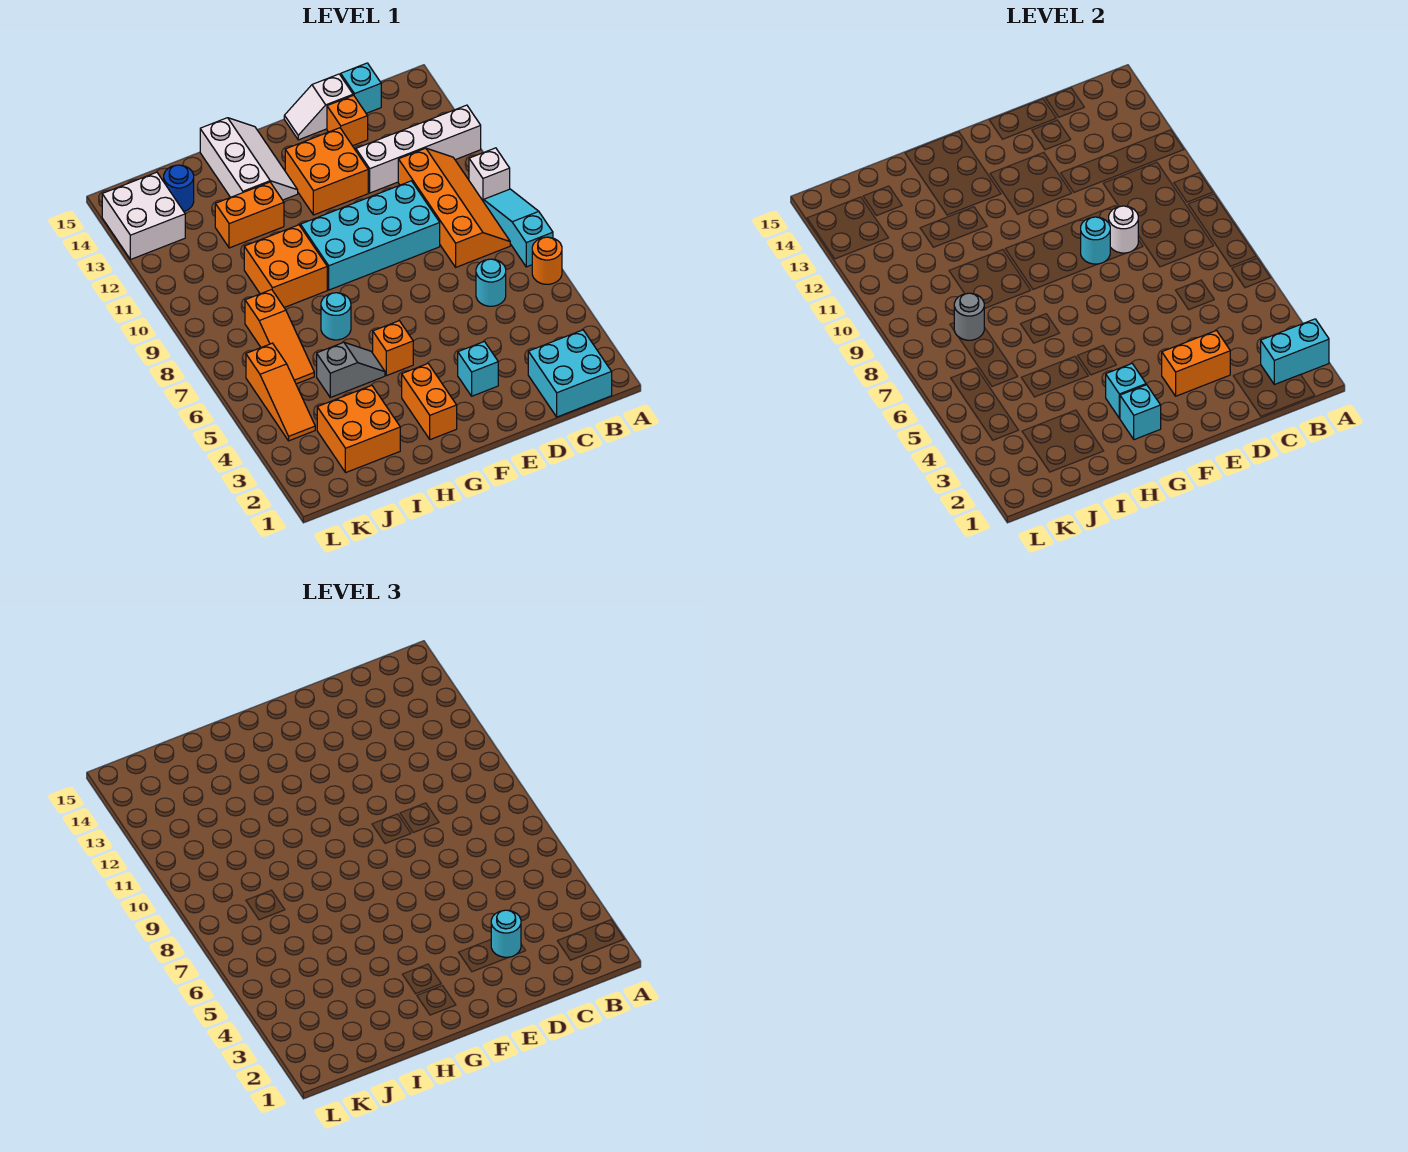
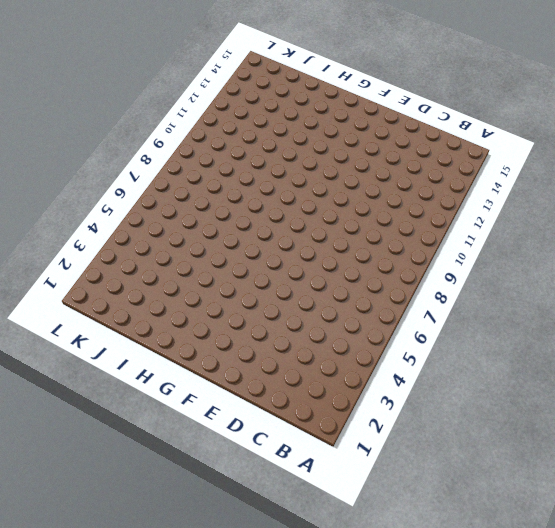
none -> orange round brick A6 level 1
none -> cyan slope A7:A9 level 1 top 7
none -> white brick A10 level 1
none -> white brick A12:D12 level 1

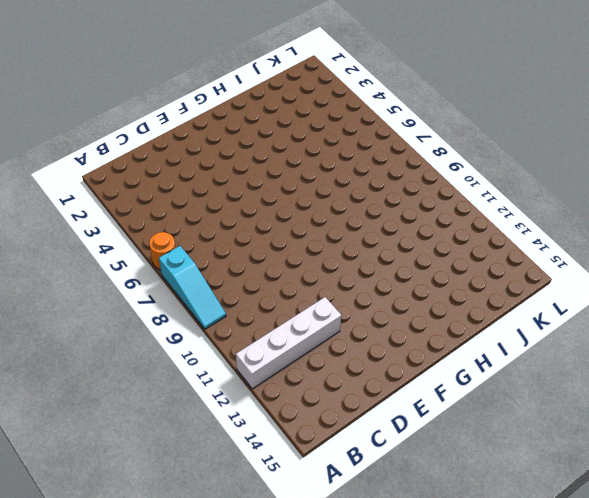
none -> white brick A10 level 1
none -> cyan brick B1:C2 level 1
none -> orange slope B8:C11 level 1 top C
none -> cyan round brick C6 level 1

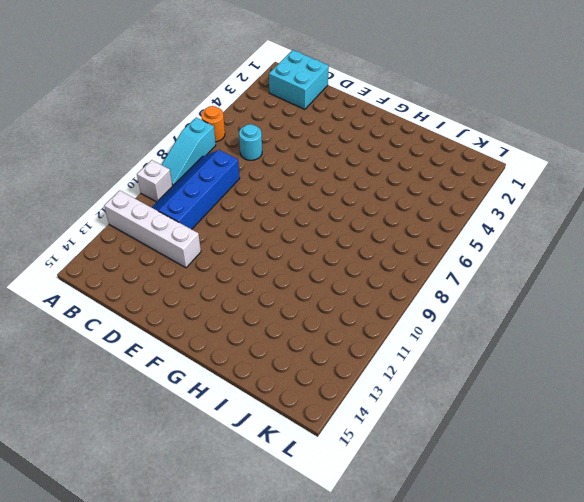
blue slope B8:C11 level 1 top C -> orange slope B8:C11 level 1 top C
none -> cyan brick C15 level 1
none -> cyan brick D9:G10 level 1
none -> orange brick D14 level 1
none -> white slope D15:E15 level 1 top D

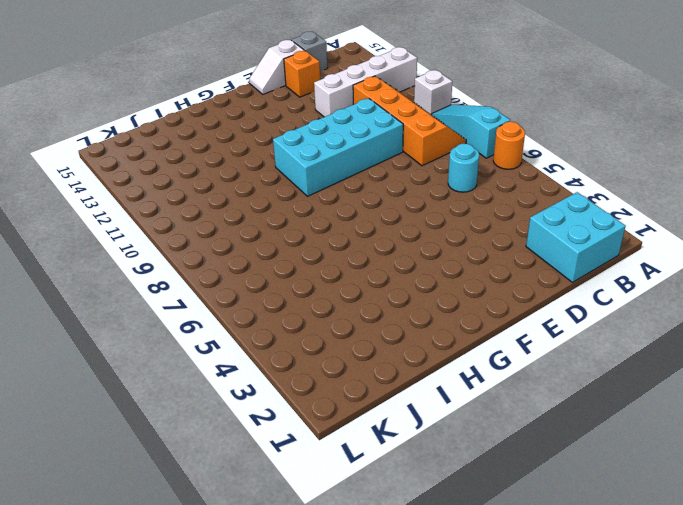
grey brick C15 level 1 -> cyan brick C15 level 1
none -> cyan brick E3 level 1
none -> orange brick E12:F13 level 1
none -> orange brick G2:G3 level 1
none -> orange brick G5 level 1

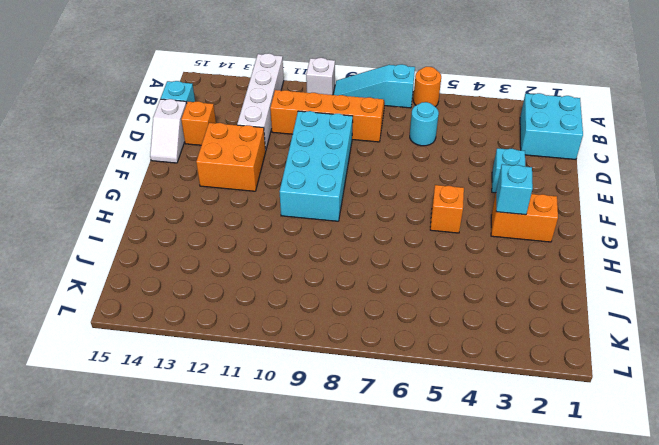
none -> white slope G13:H15 level 1 top H
none -> grey slope H5:I5 level 1 top I
none -> cyan round brick H7 level 1
none -> orange brick H9:I10 level 1

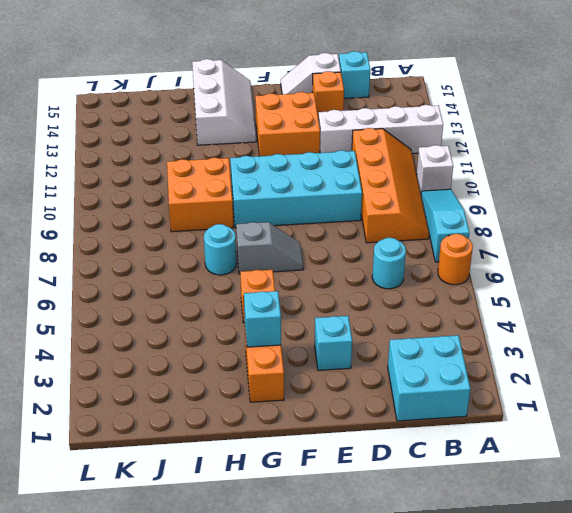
grey slope F7:G7 level 1 top G -> grey slope H5:I5 level 1 top I
none -> orange brick H12:I12 level 1
none -> orange brick I2:J3 level 1
none -> orange slope J6:J8 level 1 top 8
none -> blue round brick J14 level 1

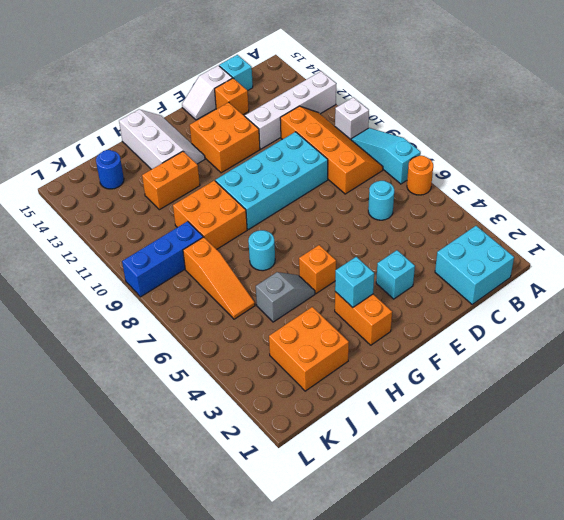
blue brick J9:L9 level 1 -> none
none -> orange slope K4:K6 level 1 top 6
none -> white brick K13:L14 level 1
none -> cyan brick A2:B2 level 2
none -> orange brick D3:E3 level 2

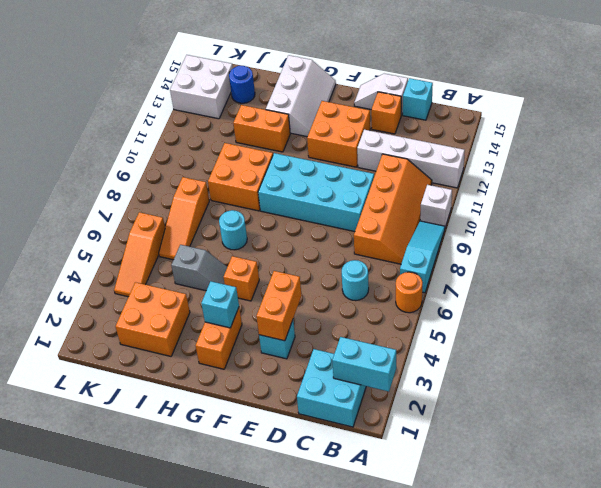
orange brick E3:E4 level 2 -> orange brick D3:E3 level 2
none -> white round brick D9 level 2
none -> cyan round brick E9 level 2
none -> cyan brick G2 level 2
none -> grey round brick J8 level 2

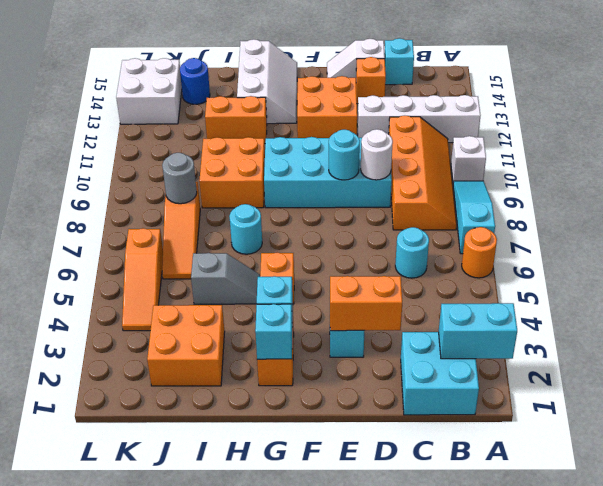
none -> cyan round brick D3 level 3

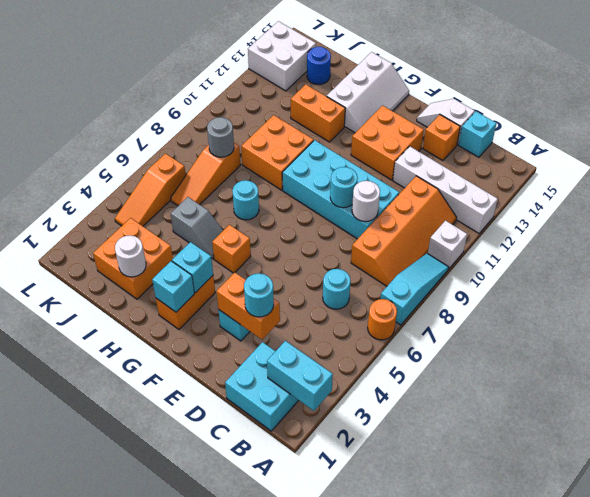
white round brick I2 level 2 -> none

